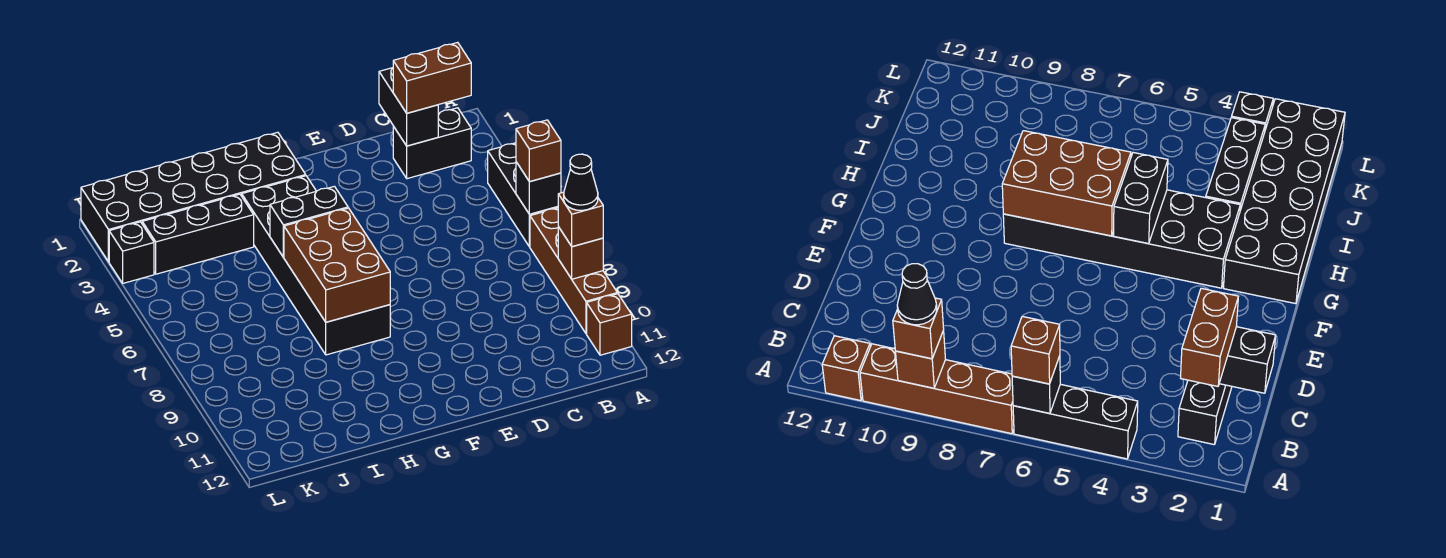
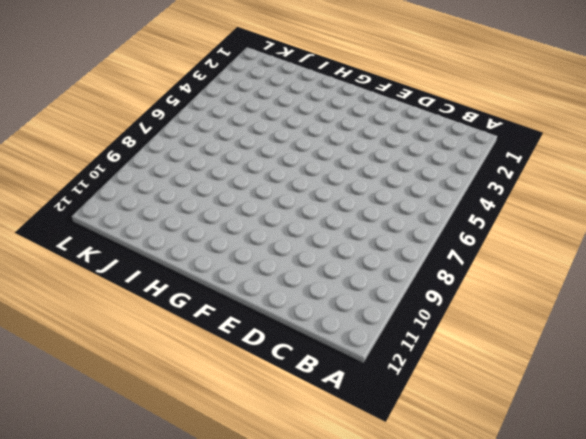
none -> black brick A4:A6 level 1
none -> brown brick A7:A10 level 1
none -> brown brick A11 level 1

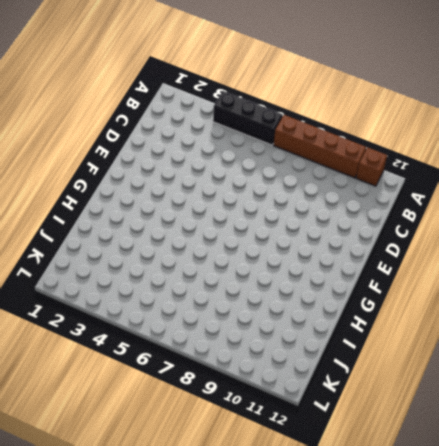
none -> black brick B2:C2 level 1
none -> black brick G1:L2 level 1
none -> black brick G3:H8 level 1

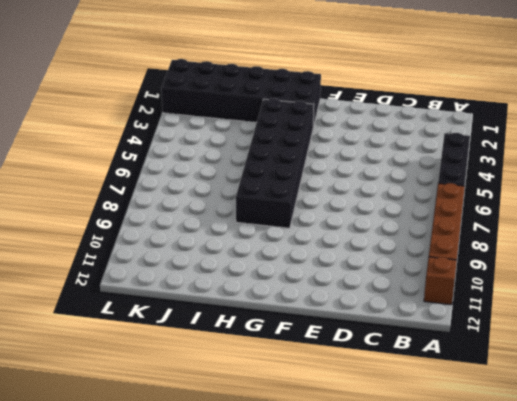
none -> black brick B2:C2 level 1
none -> black brick I3:K3 level 1
none -> black brick L3 level 1

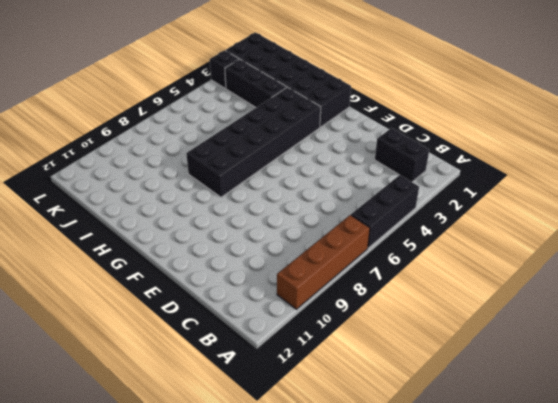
none -> brown brick A11 level 1
none -> black brick A6 level 2
none -> brown brick A9 level 2

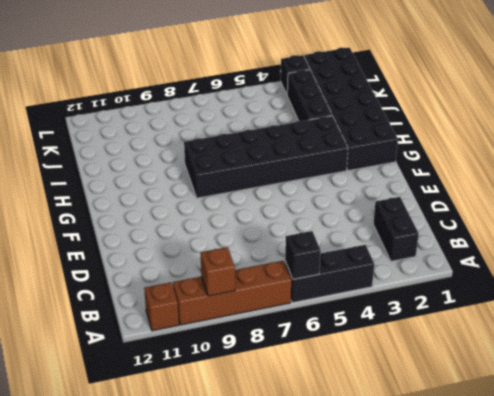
none -> black brick C1:C2 level 2
none -> black brick G5:H5 level 2
none -> brown brick G6:H8 level 2

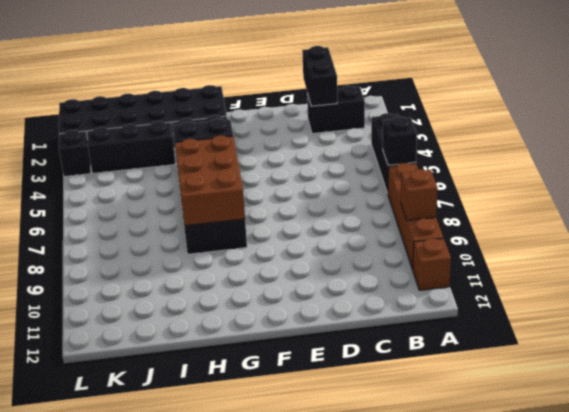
none -> brown brick A6 level 3
none -> brown brick A9 level 3
none -> brown brick B2:C2 level 3

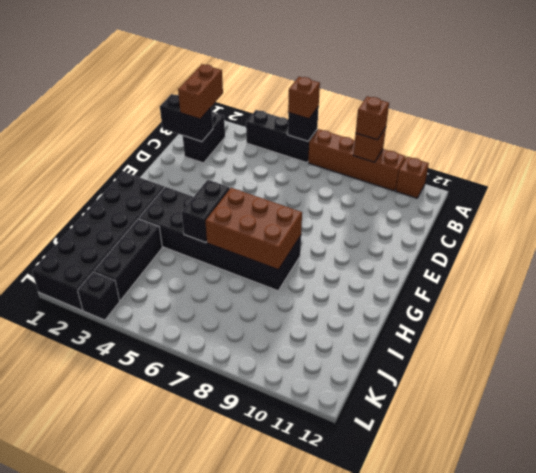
none -> black cone A9 level 4

